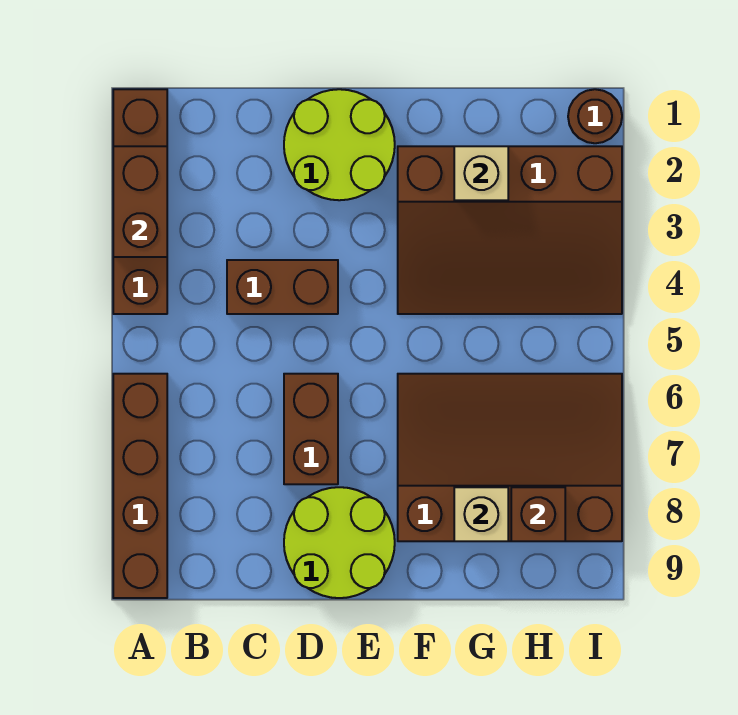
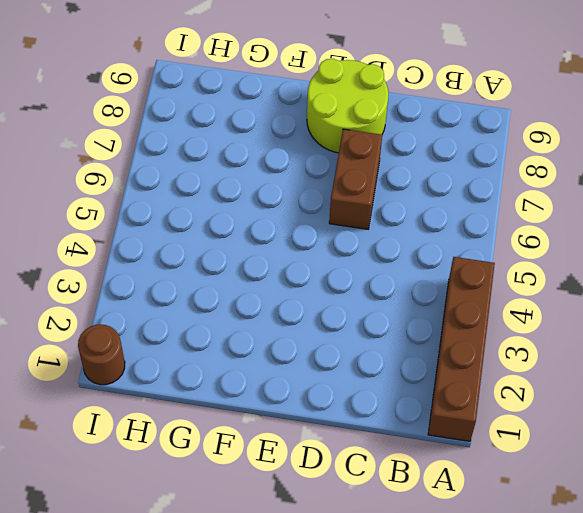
none -> brown brick A6:A9 level 1
none -> brown brick C4:D4 level 1
none -> lime round brick D1:E2 level 1

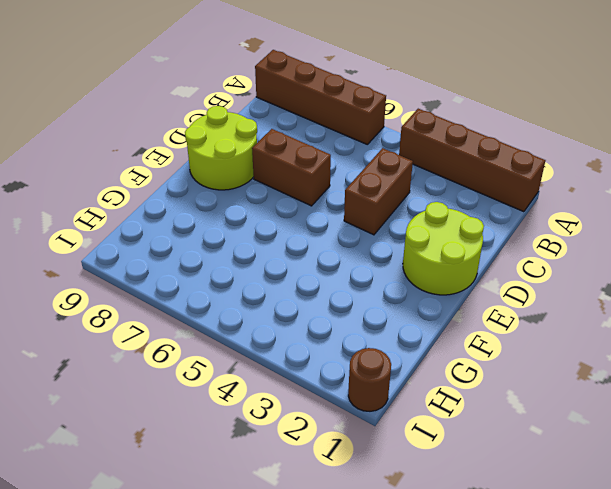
none -> brown slope F2:I4 level 1 top 2
none -> brown slope F6:I8 level 1 top 8
none -> brown brick A2:A3 level 2

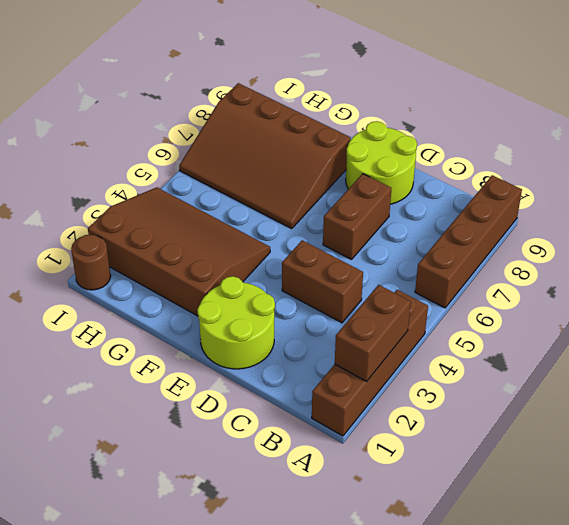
none -> tan brick G2 level 2
none -> tan brick G8 level 2
none -> brown brick H8 level 2

